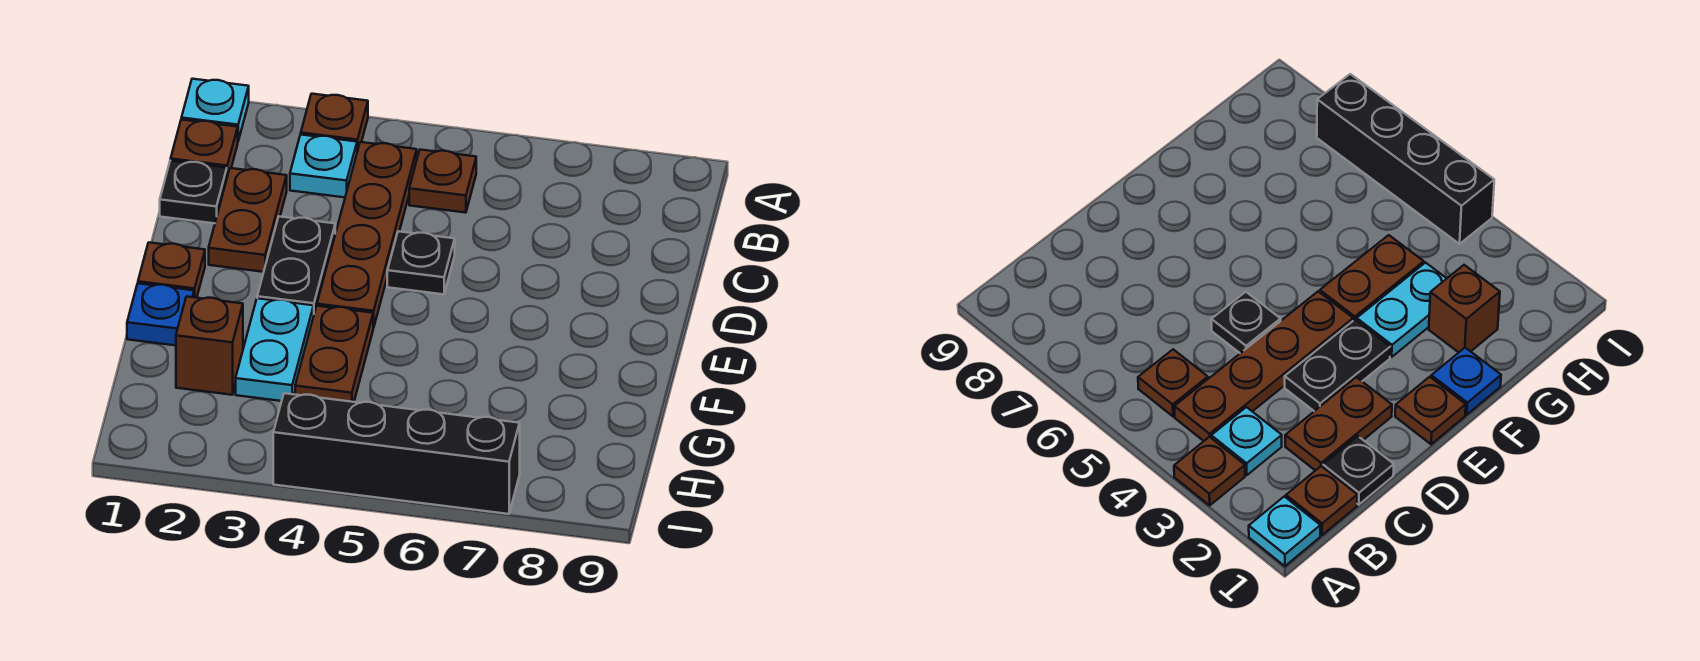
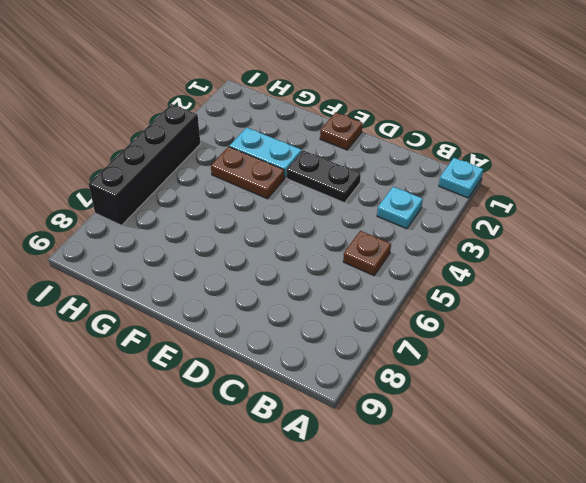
none -> brown plate A3 level 1
none -> brown plate B1 level 1
none -> brown plate B4:E4 level 1

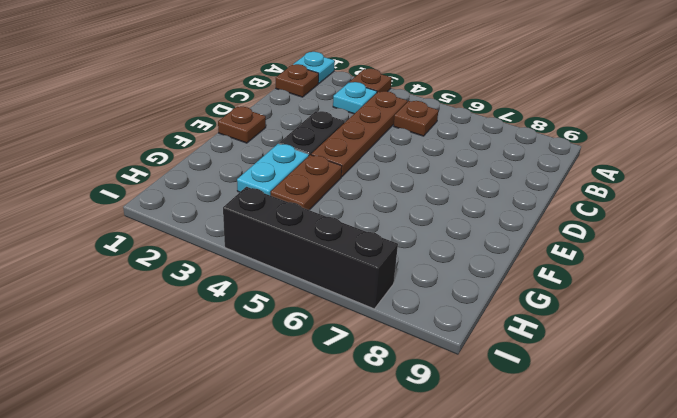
none -> black plate C1 level 1
none -> brown plate C2:D2 level 1
none -> black plate D5 level 1

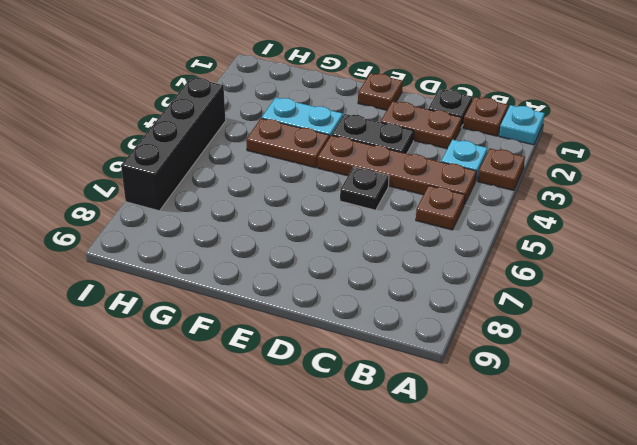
none -> blue plate F1 level 1
none -> brown brick G2 level 1

